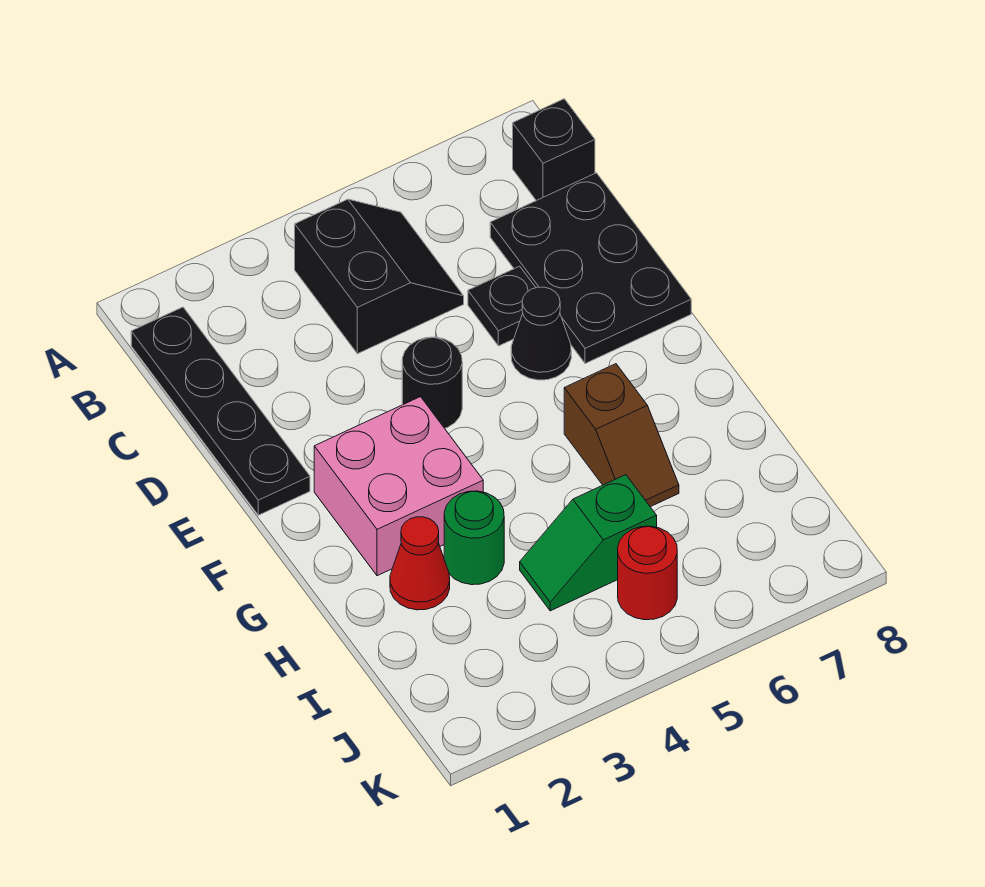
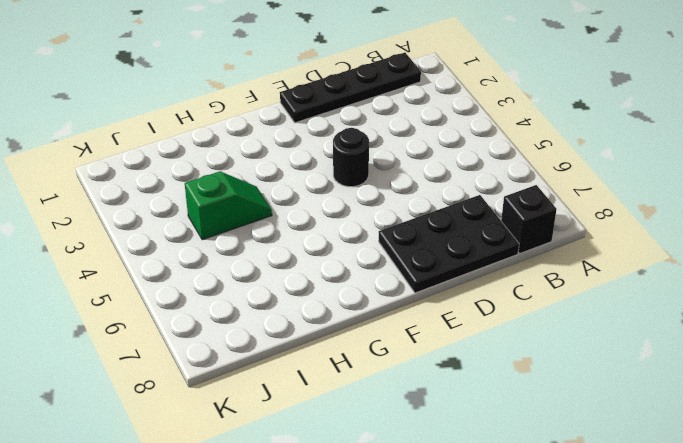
green slope H4:I4 level 1 top I -> green slope I4:I5 level 1 top 5
none -> black slope B4:C5 level 1 top 4
none -> black plate D6 level 1
none -> black cone E6 level 1

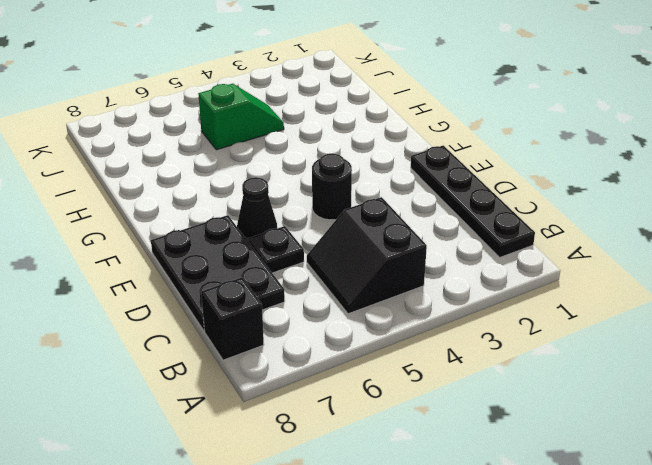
none -> pink brick F2:G3 level 1
none -> brown slope G6:H6 level 1 top G
none -> red cone H2 level 1

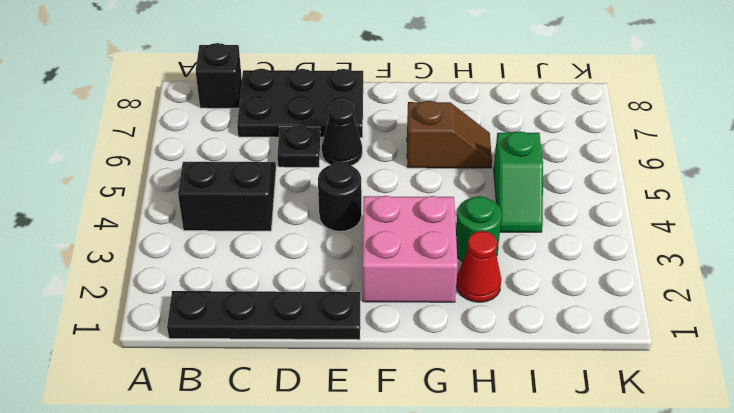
none -> red round brick J5 level 1

